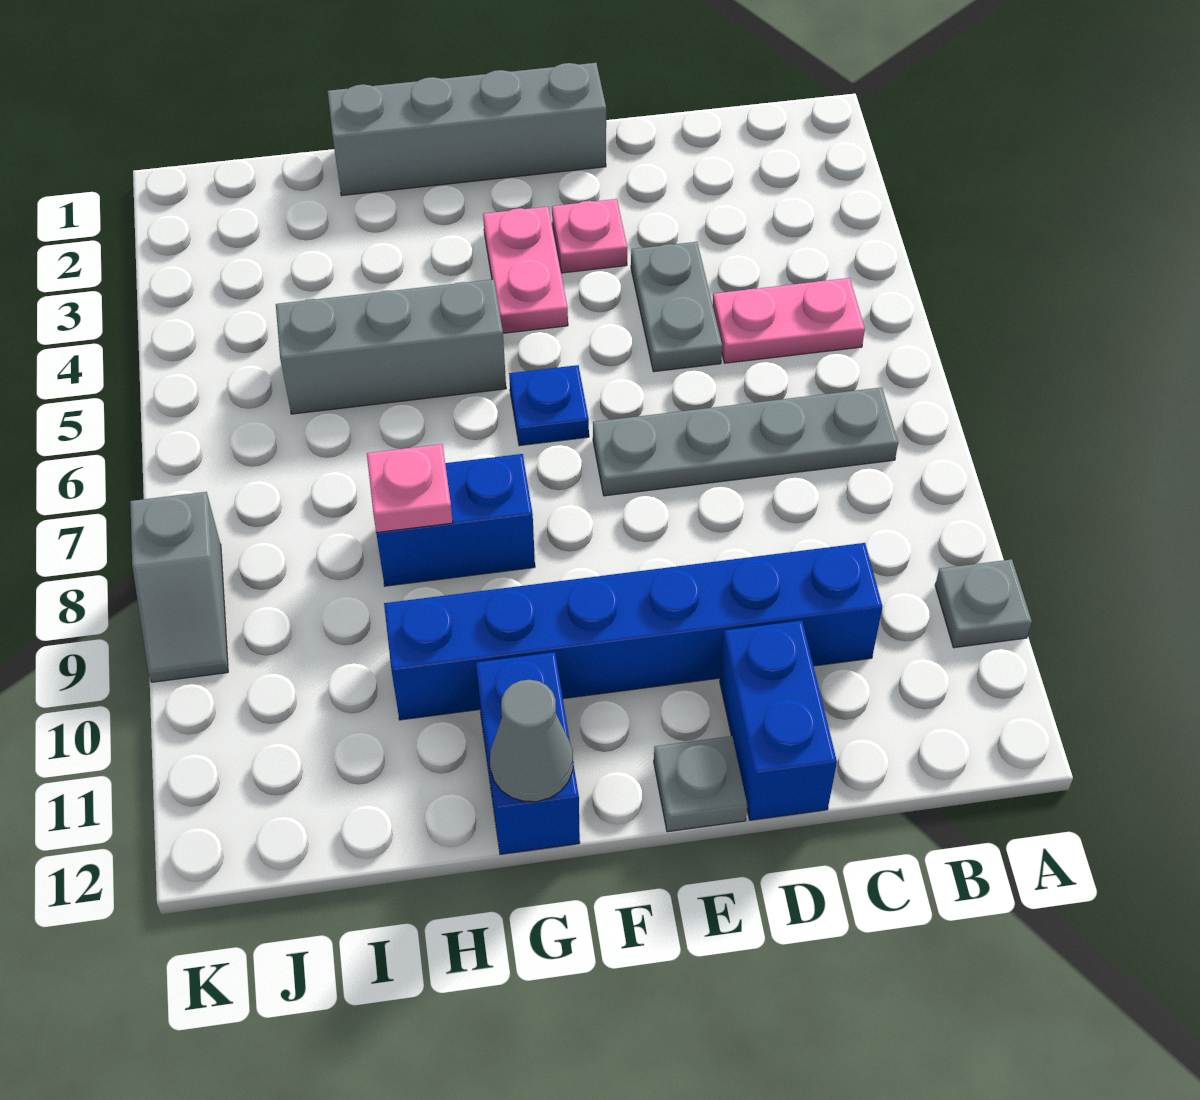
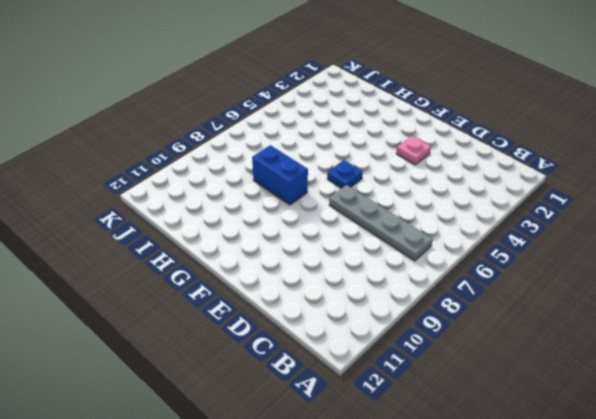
none -> grey plate A10 level 1
none -> pink plate B5:C5 level 1
none -> blue brick C10:H10 level 1

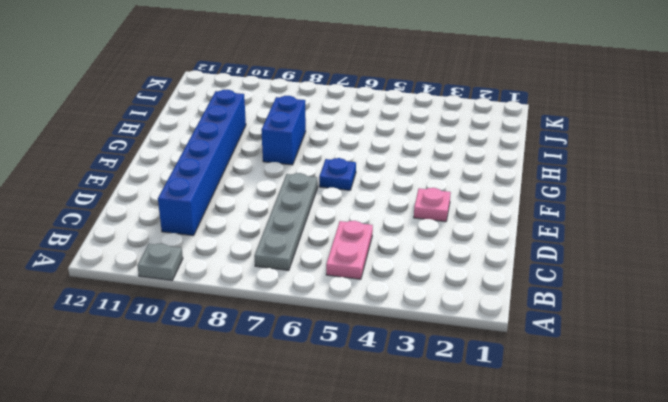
none -> grey plate D4:D5 level 1
none -> blue brick D11:D12 level 1
none -> grey brick E1:H1 level 1

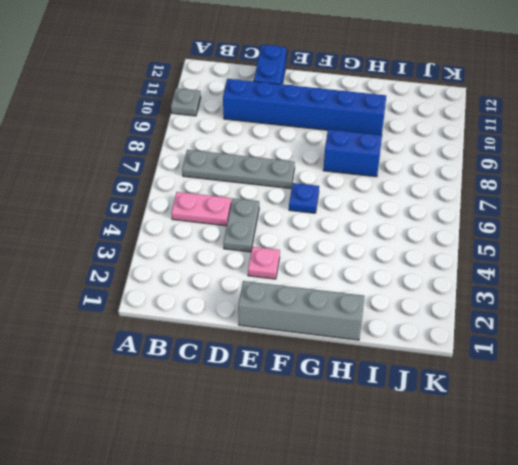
none -> grey plate E12 level 1
none -> pink plate F3:F4 level 1
none -> grey brick G5:I5 level 1

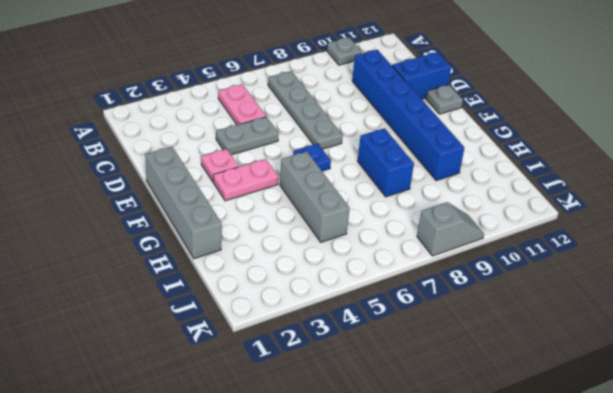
none -> blue brick G11:G12 level 1
none -> grey cone G12 level 2
none -> pink plate H8 level 2

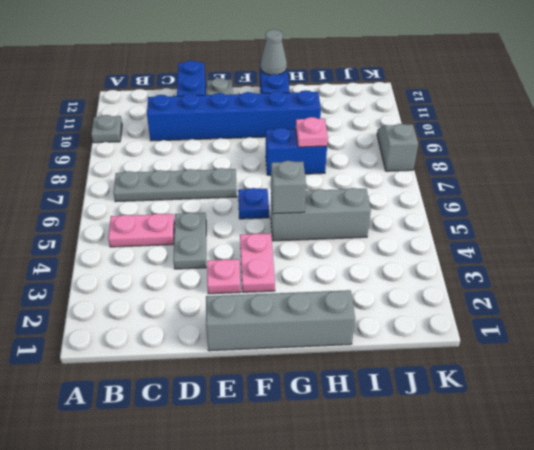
grey brick G5 level 2 -> none

